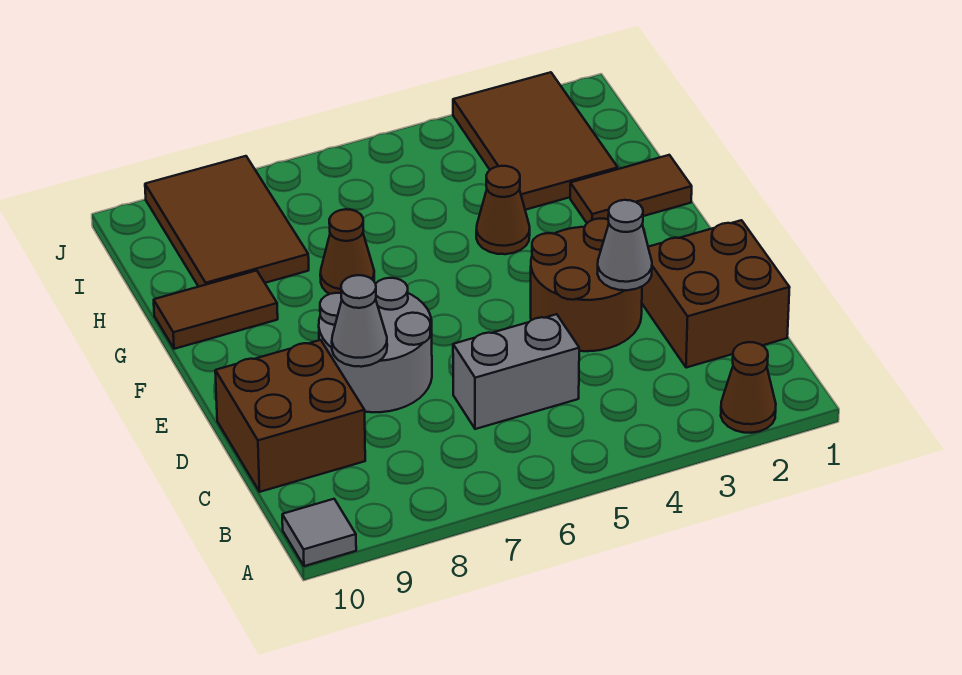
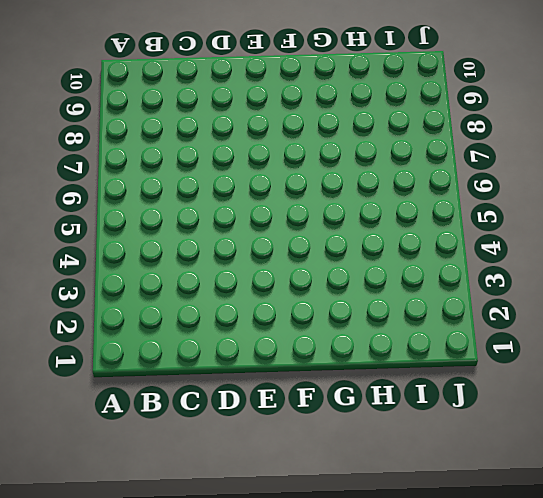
none -> brown cone A2 level 1
none -> grey tile A10 level 1
none -> brown brick C1:D2 level 1

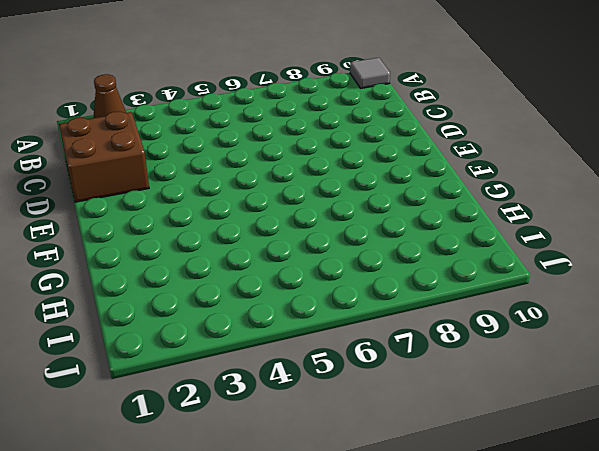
none -> grey brick C5:C6 level 1
none -> brown brick C9:D10 level 1
none -> brown round brick D3:E4 level 1

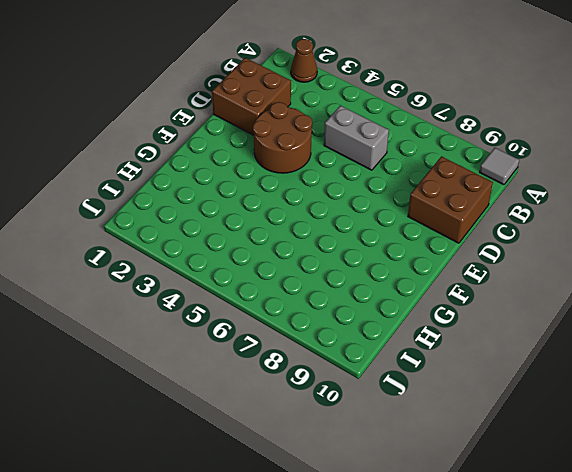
none -> grey round brick D7:E8 level 1
none -> brown tile G1:G2 level 1
none -> brown cone G4 level 1

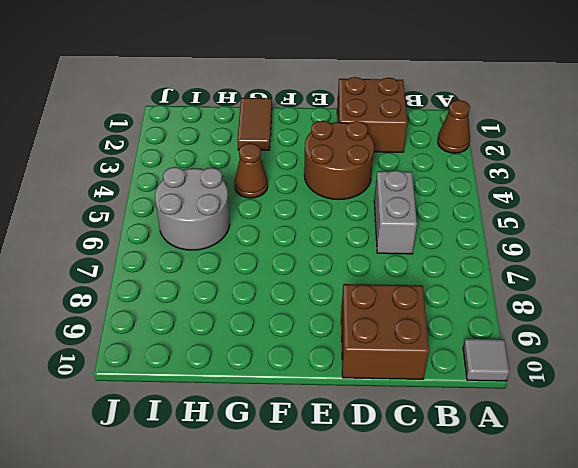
grey round brick H5:I6 level 1 -> grey round brick D7:E8 level 1
none -> brown cone G7 level 1
none -> brown tile G9:G10 level 1
none -> brown tile H2:J3 level 1

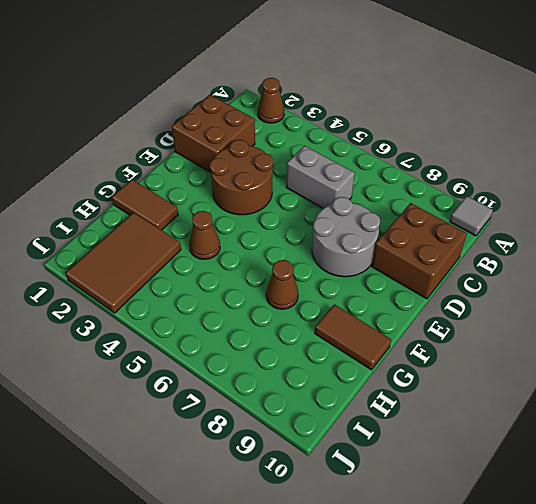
none -> brown tile H8:J9 level 1
none -> grey cone D3 level 2
none -> grey cone D8 level 2

